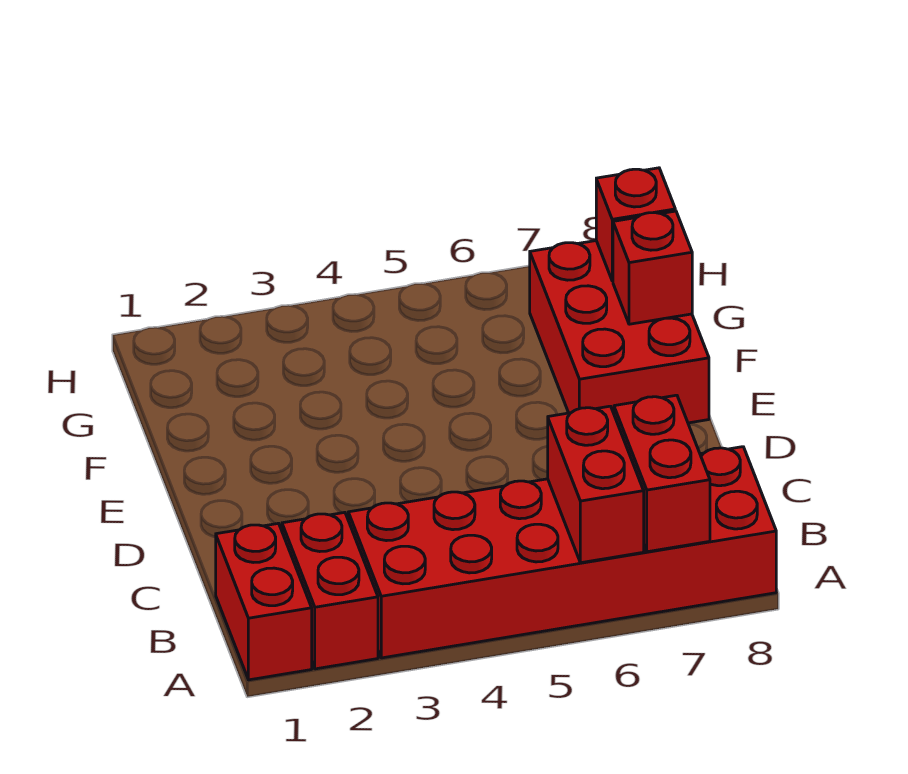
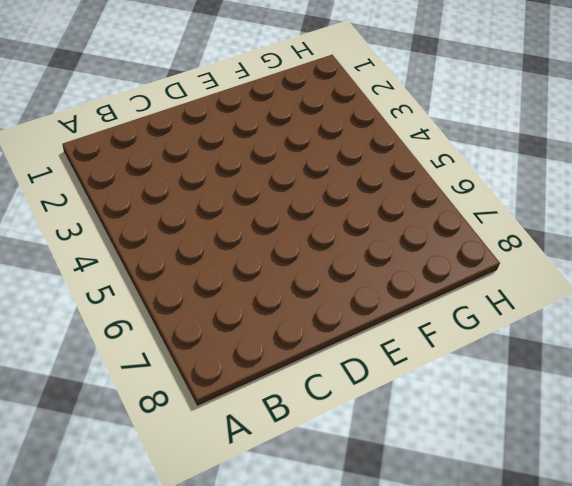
none -> red brick A1:B1 level 1
none -> red brick A2:B2 level 1

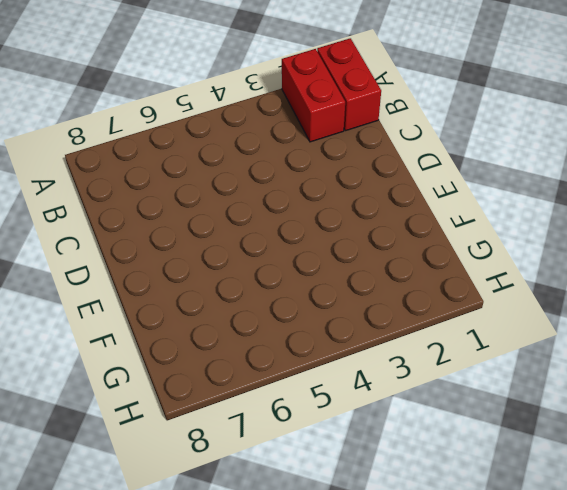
none -> red brick A3:B8 level 1
none -> red brick E7:G8 level 1

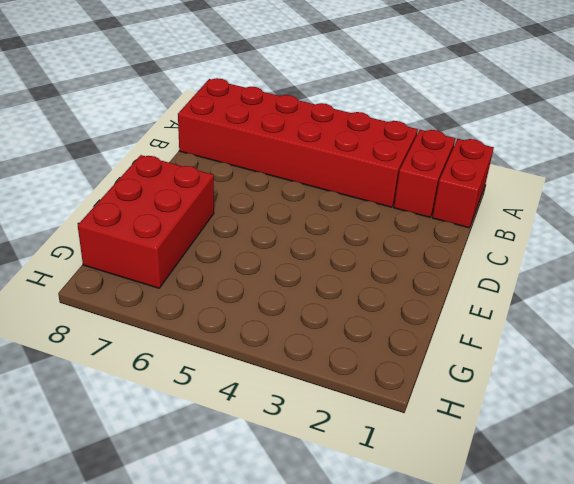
none -> red brick A6:B6 level 2
none -> red brick A7:B7 level 2

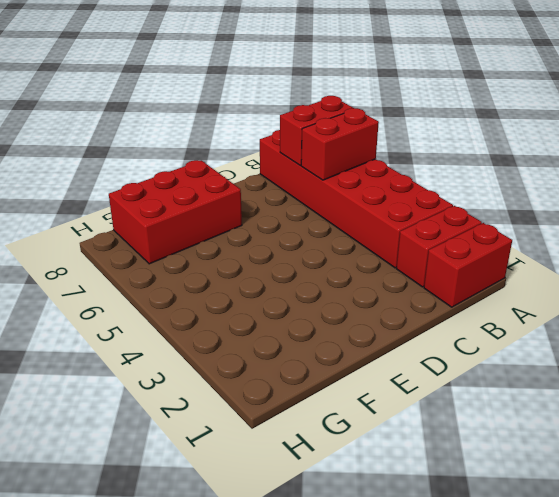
none -> red brick F8 level 2
none -> red brick G8 level 2

